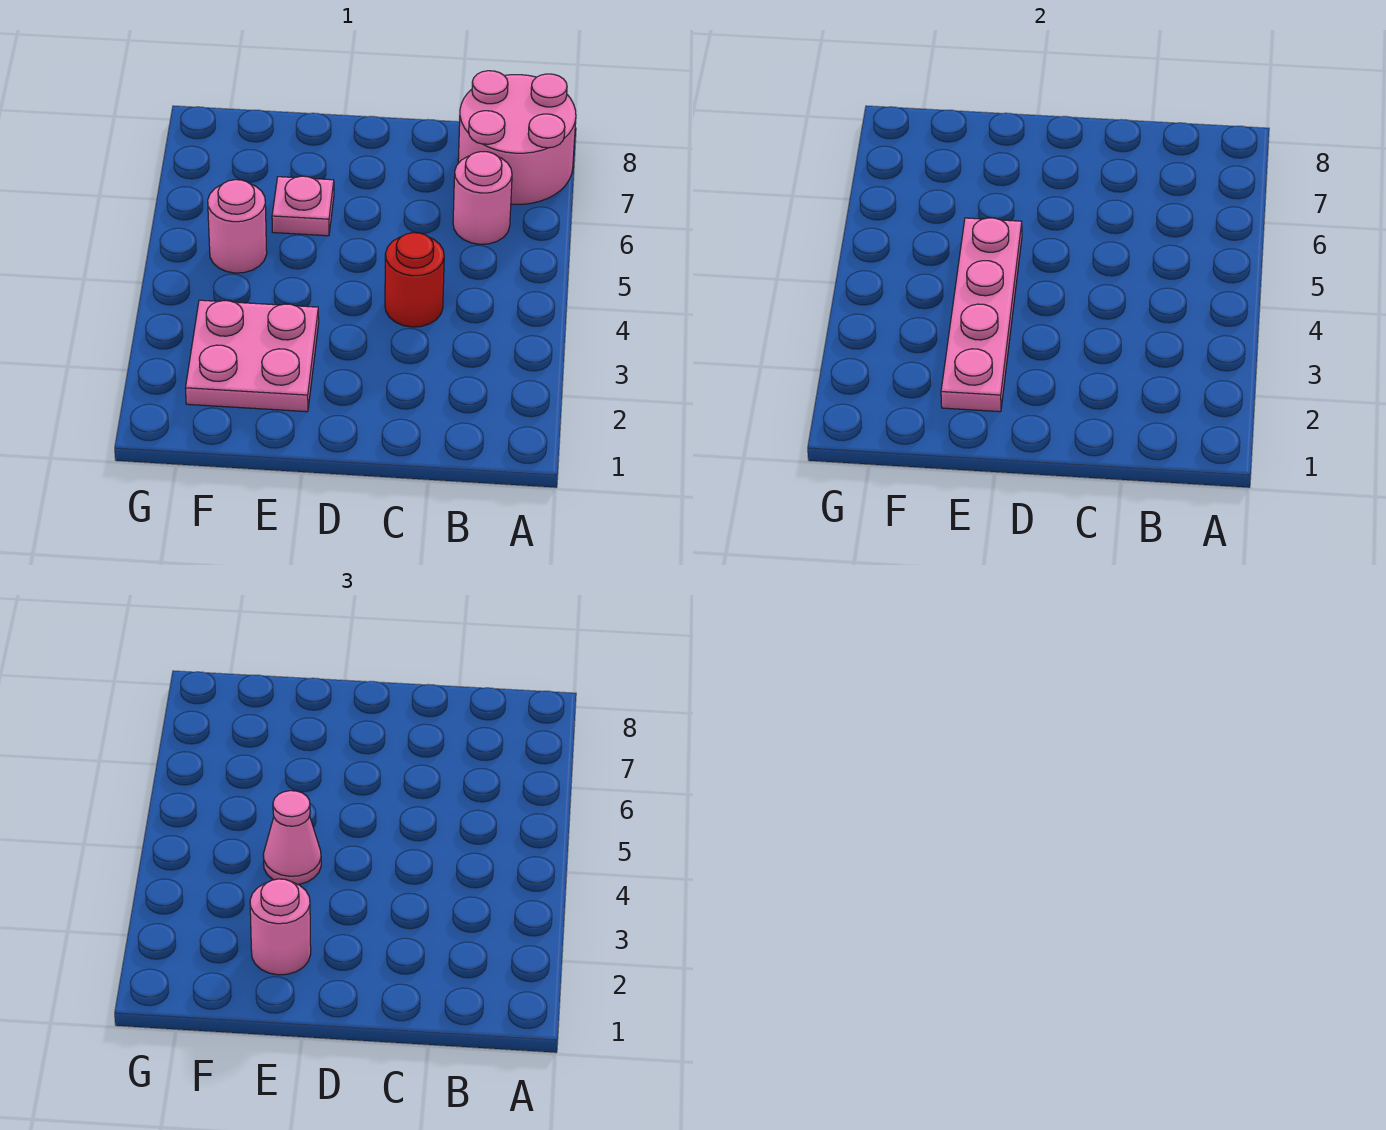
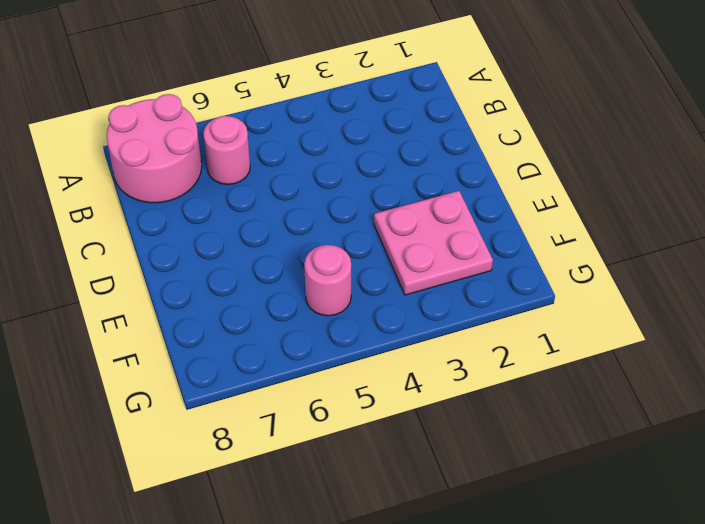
none -> red round brick C4 level 1
none -> pink plate E6 level 1

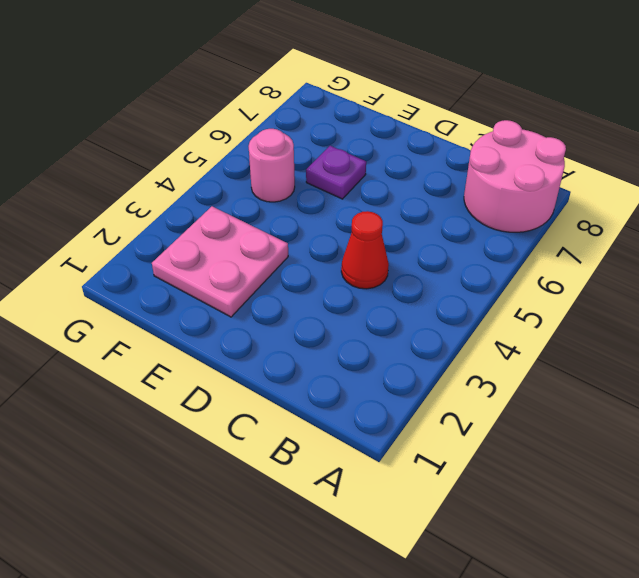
red cone C4 level 1 -> red round brick C4 level 1
purple plate E6 level 1 -> pink plate E6 level 1
none -> pink round brick B6 level 1
none -> pink plate E2:E5 level 2

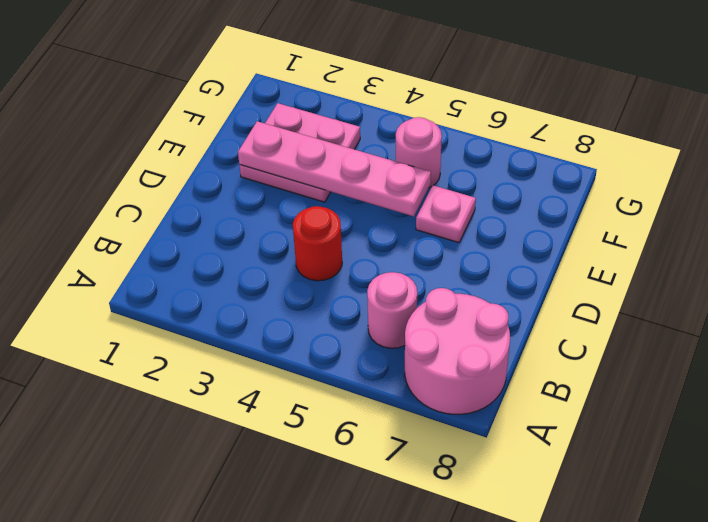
none -> pink round brick E2 level 3
none -> pink cone E4 level 3

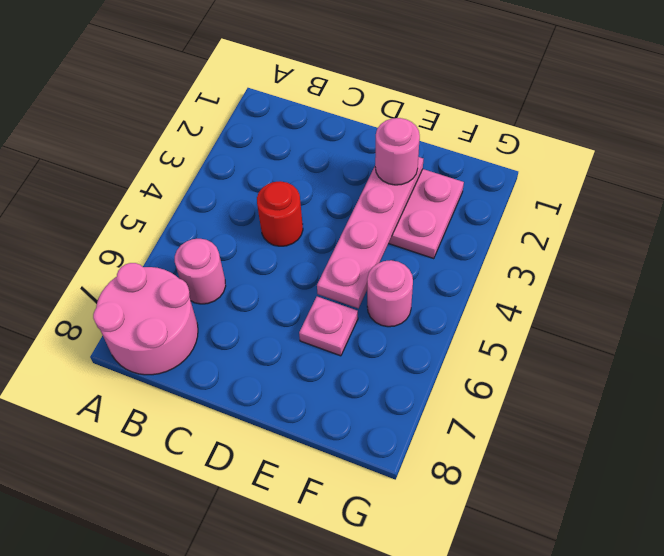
none -> pink cone E4 level 3

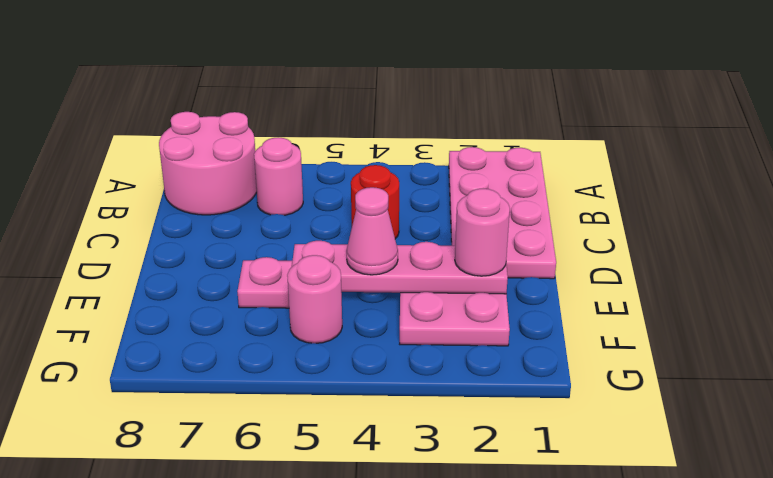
pink plate A1:D2 level 1 -> none

